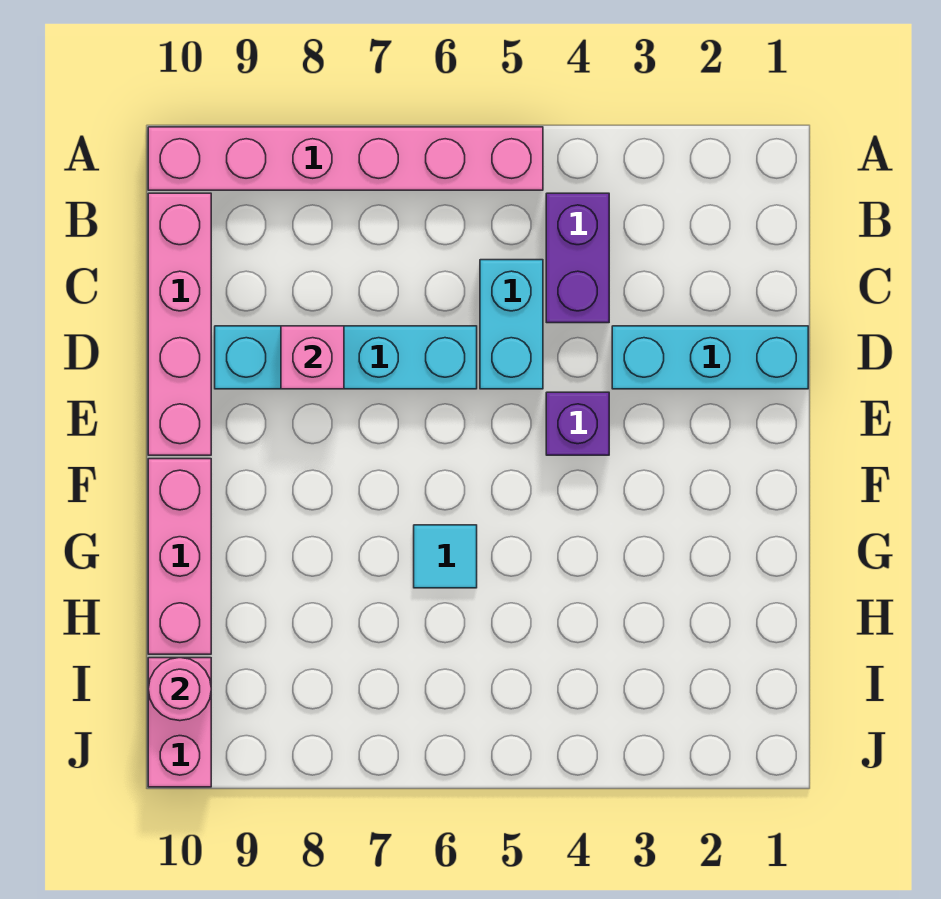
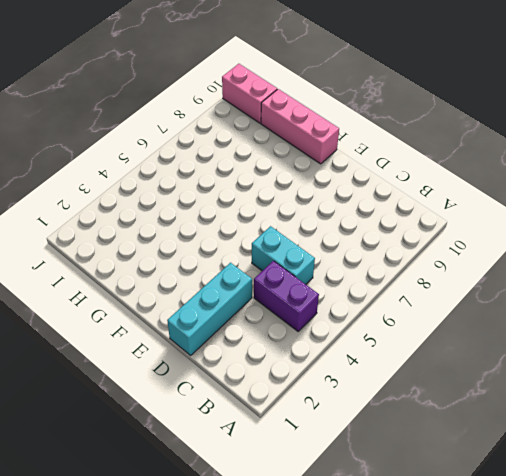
none -> pink brick A5:A10 level 1
none -> pink brick B10:E10 level 1
none -> cyan brick D6:D9 level 1

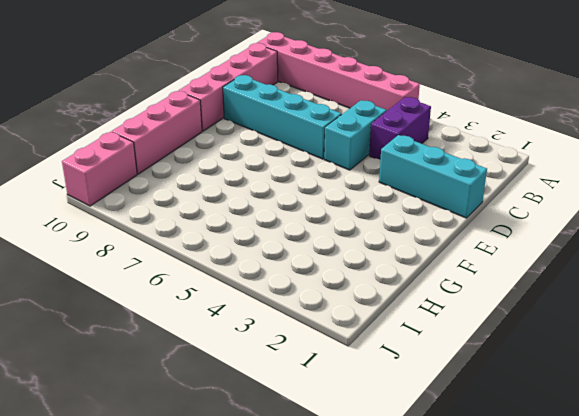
none -> purple brick E4 level 1
none -> cyan tile G6 level 1
none -> pink brick D8 level 2

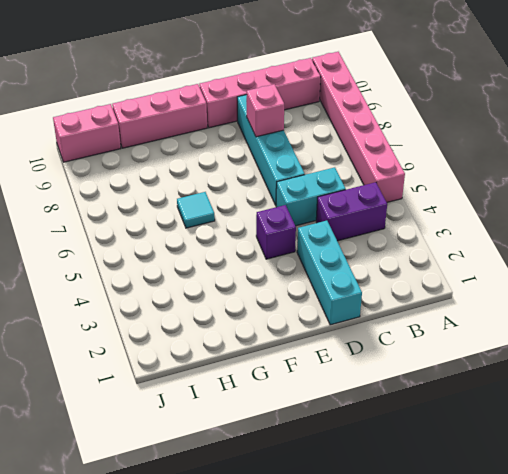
none -> pink round brick I10 level 2

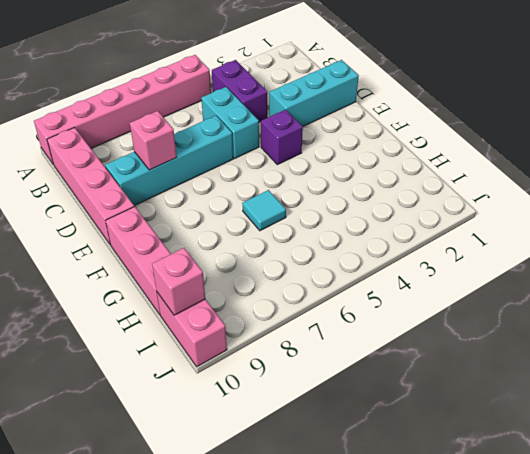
pink brick I10 level 2 -> pink round brick I10 level 2

